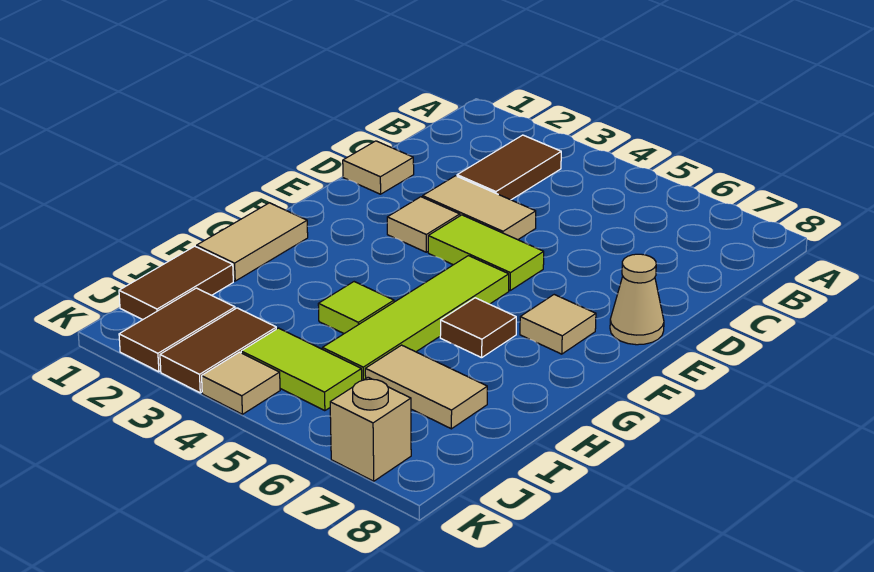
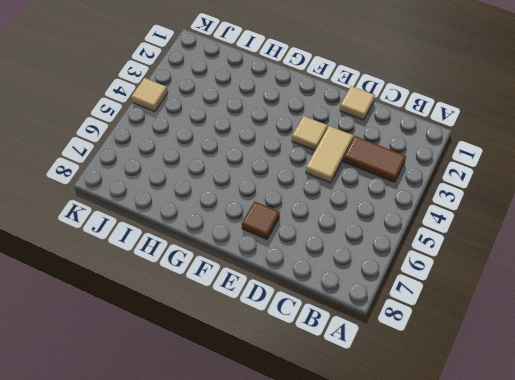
brown tile E7 level 1 -> brown tile G6 level 1
none -> lime tile E4:E5 level 1
none -> tan cone E8 level 1
none -> lime tile F5:I5 level 1

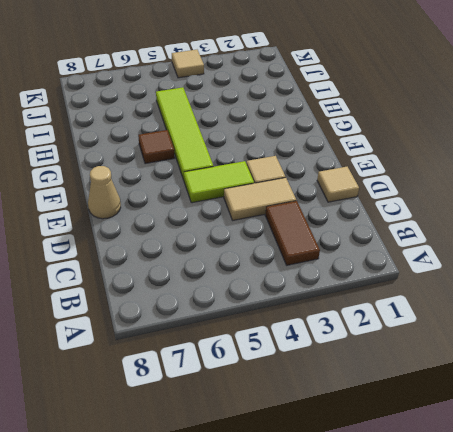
none -> tan tile F7 level 1
none -> tan tile G1:H1 level 1
none -> lime tile H4 level 1

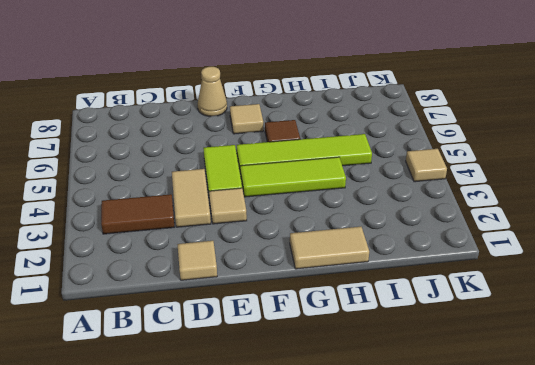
lime tile F4:H4 level 1 -> lime tile H4 level 1
none -> brown tile I1:J1 level 1
none -> tan tile I6:I7 level 1
none -> brown tile J2:K2 level 1

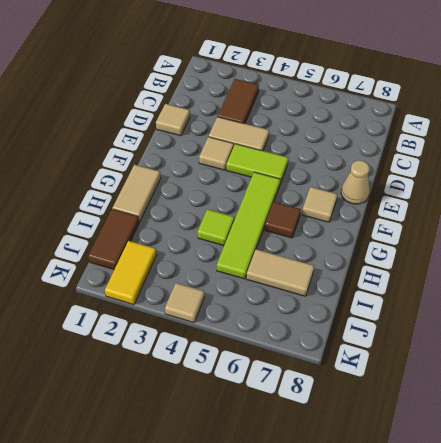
yellow tile J2:K2 level 1 -> brown tile J2:K2 level 1
none -> brown tile J3:K3 level 1
none -> lime tile J4:J5 level 1
none -> tan brick K7 level 1

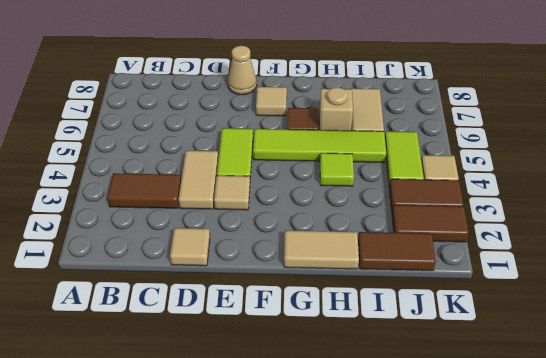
tan brick H6 level 1 -> tan brick K7 level 1

